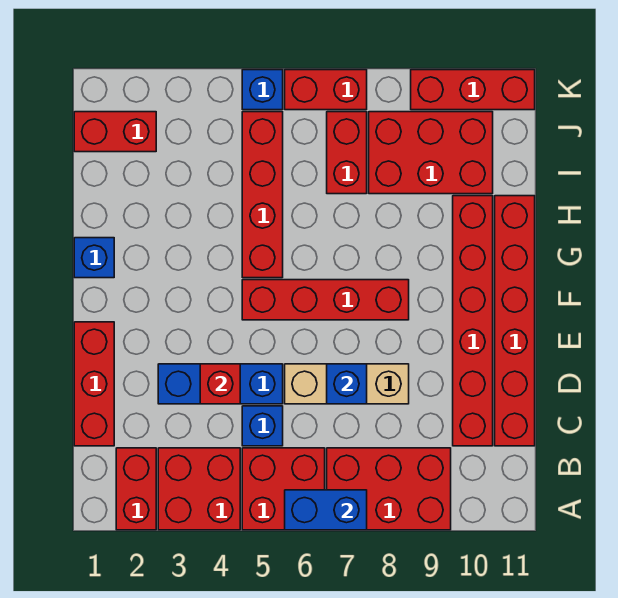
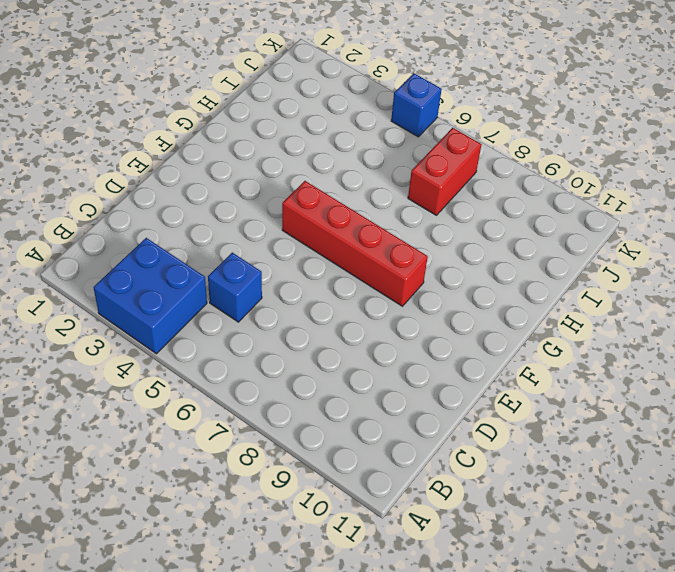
blue brick A3:B4 level 1 -> red brick A3:B4 level 1
none -> red brick A2:B2 level 1
none -> red brick A5:B6 level 1
none -> red brick A7:B9 level 1

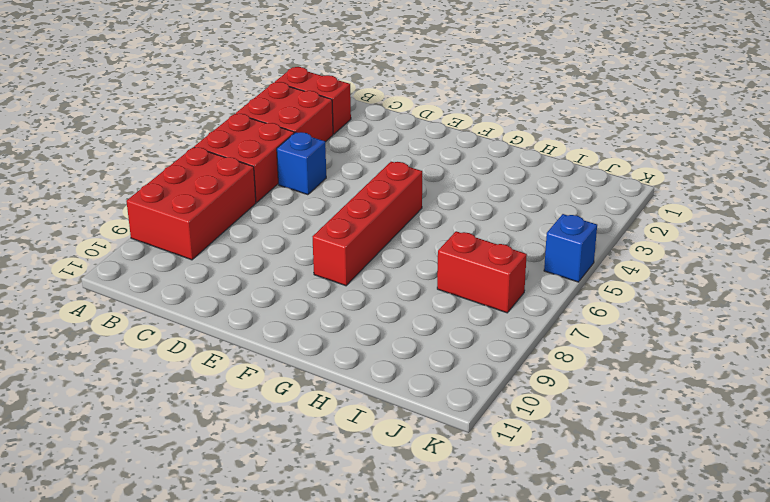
none -> red brick C1:E1 level 1
none -> red brick C10:H10 level 1
none -> red brick C11:H11 level 1

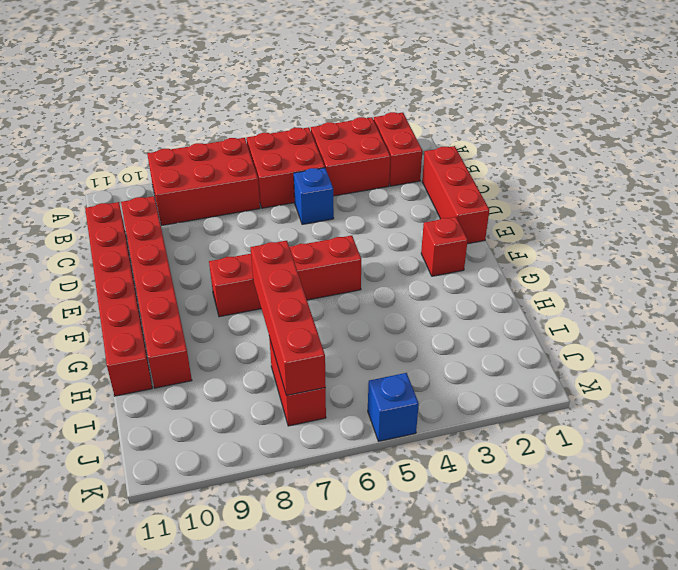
red brick F2 level 1 -> red brick D4 level 2
red brick G7:J7 level 2 -> red brick G5:J5 level 1
none -> blue brick D3:D5 level 1
none -> tan brick D6:D8 level 1
none -> blue brick G1 level 1

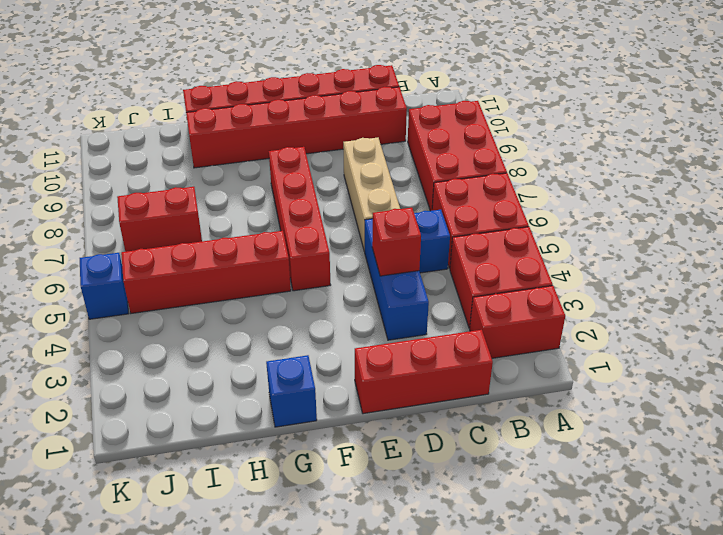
none -> red brick I8:J10 level 1
none -> red brick J1:J2 level 1
none -> red brick K6:K7 level 1

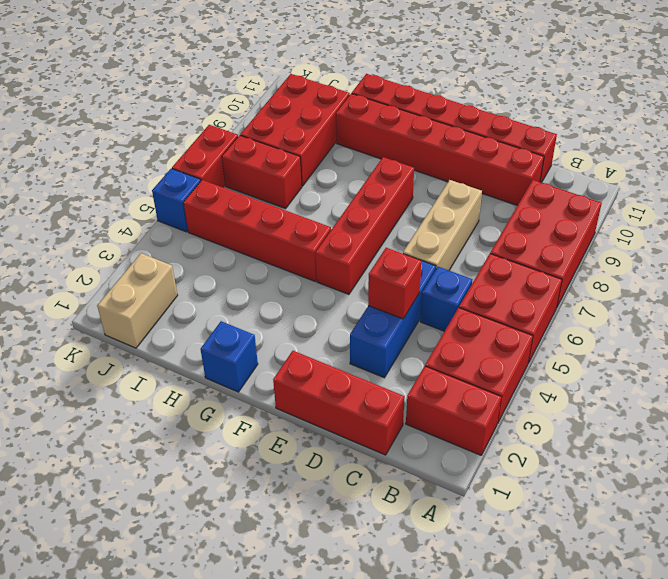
tan brick J1:J2 level 1 -> red brick J1:J2 level 1
none -> red brick K9:K11 level 1
none -> blue brick A6:A7 level 2
none -> blue brick D7 level 2

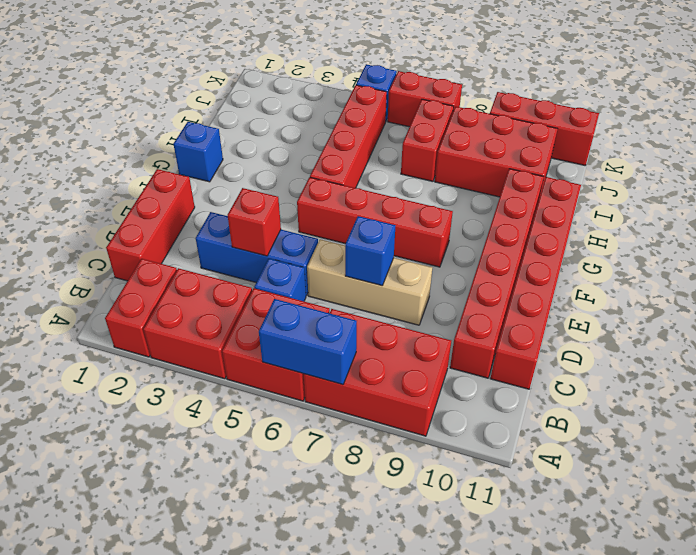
none -> red brick J1:J2 level 1

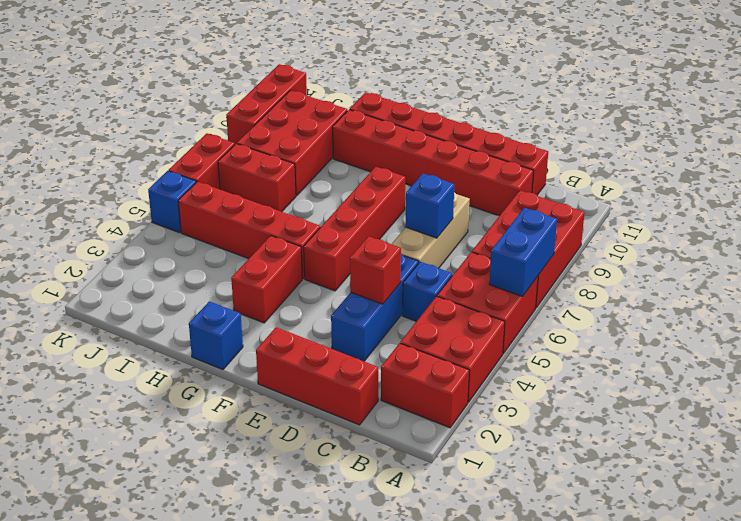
red brick G3:G4 level 1 -> red brick J1:J2 level 1

